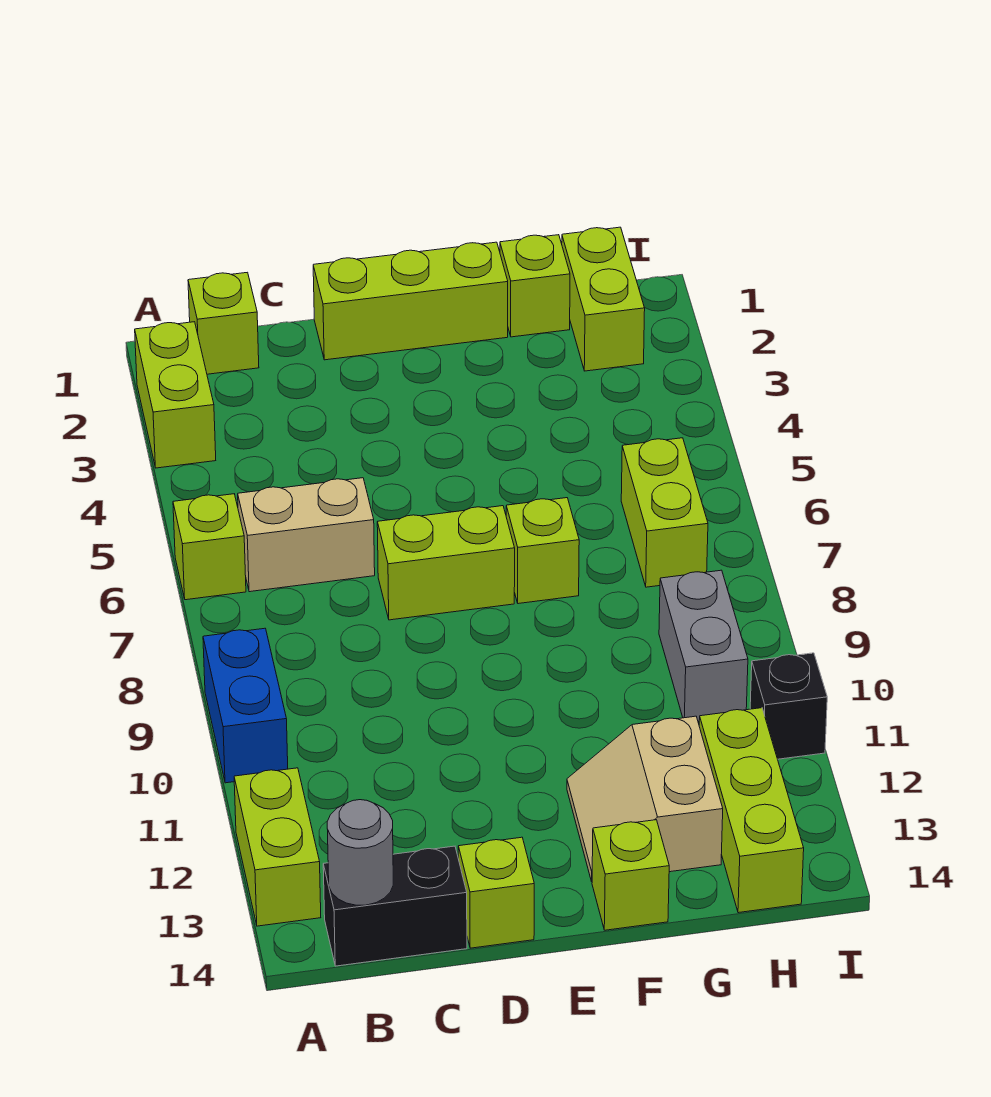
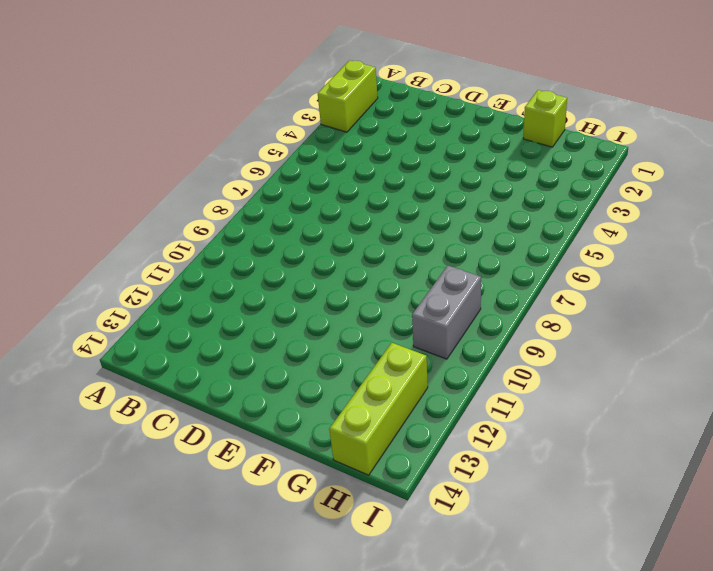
none -> lime brick A6 level 1
none -> blue brick A9:A10 level 1
none -> lime brick A12:A13 level 1

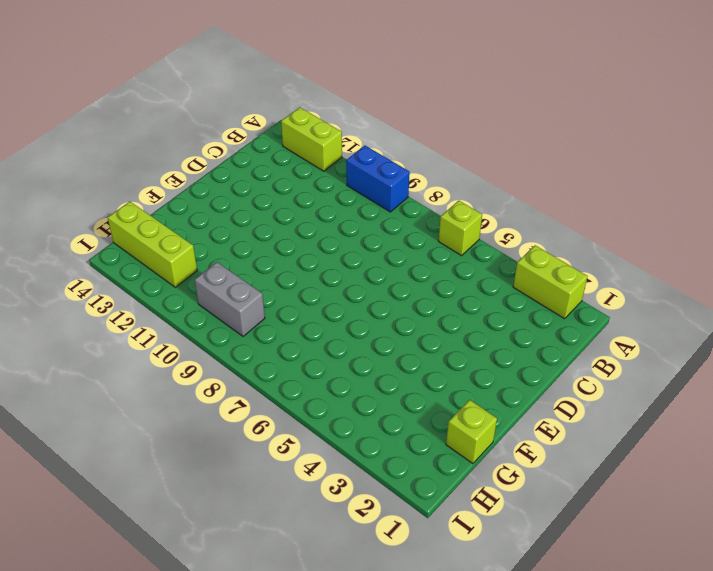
none -> lime brick B1 level 1
none -> tan brick B6:C6 level 1
none -> black brick B14:C14 level 1

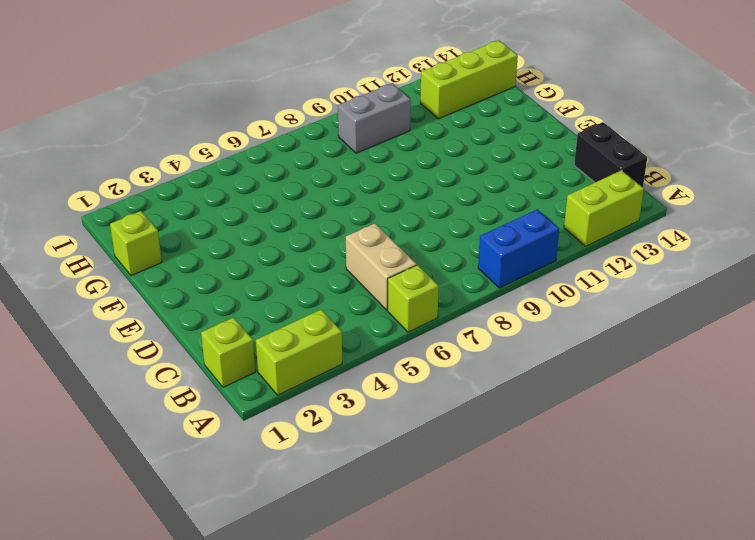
none -> lime brick D1:F1 level 1
none -> lime brick D7:E7 level 1
none -> lime brick D14 level 1

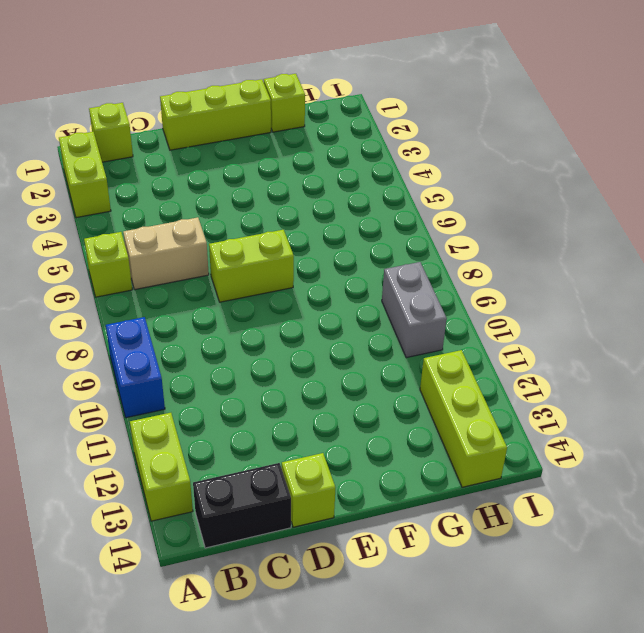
none -> lime brick F7 level 1
none -> tan slope F12:G13 level 1 top G
none -> lime brick F14 level 1

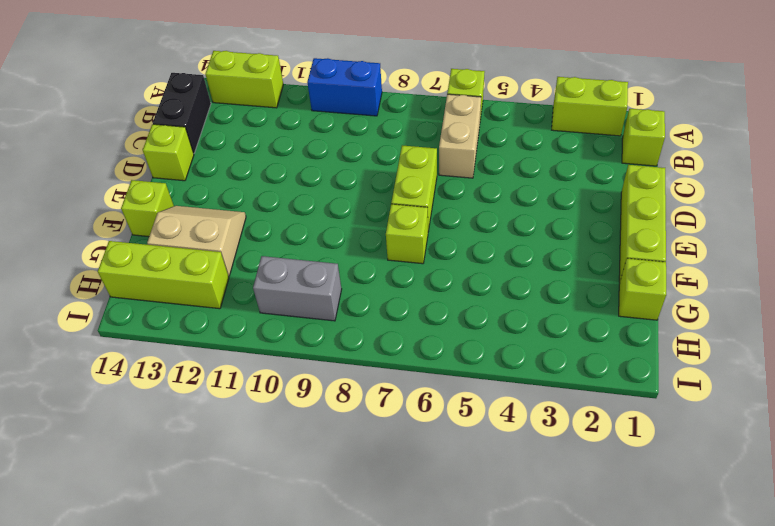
none -> lime brick H1:H2 level 1
none -> lime brick H6:H7 level 1
none -> black brick I11 level 1

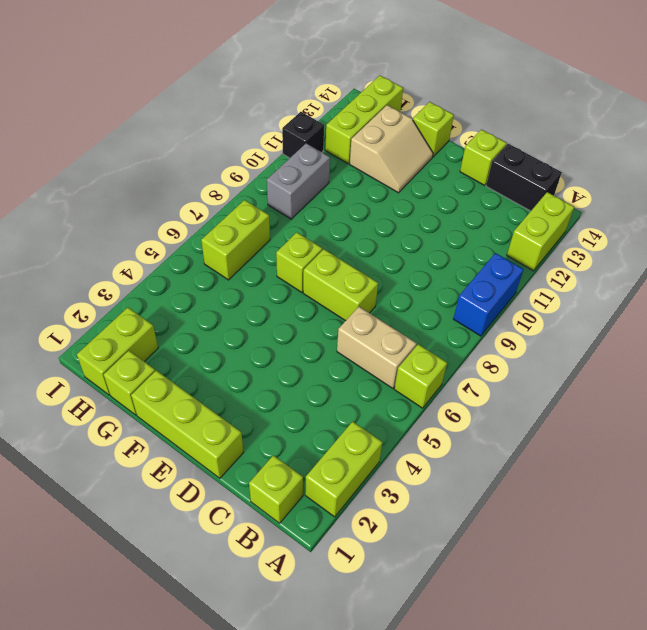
none -> grey round brick B14 level 2

